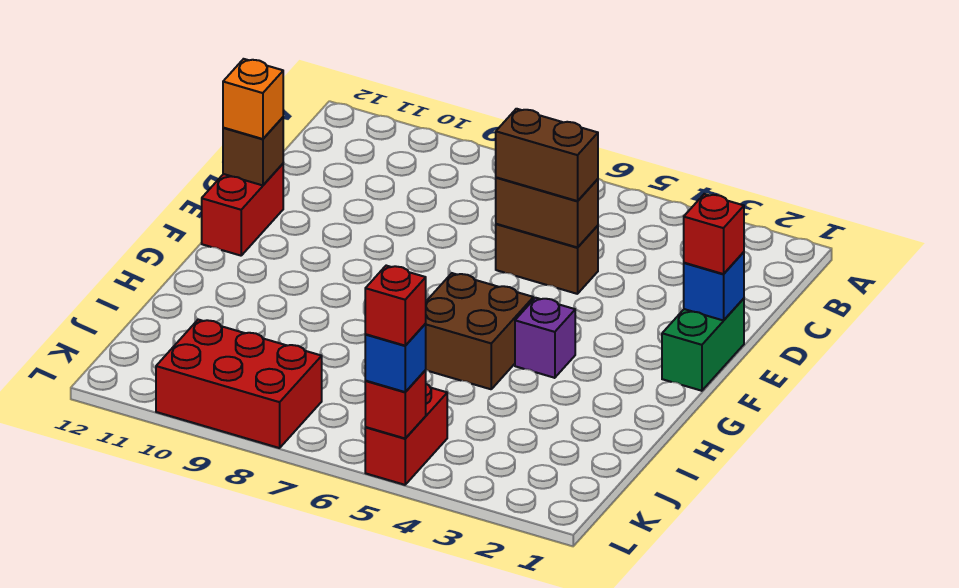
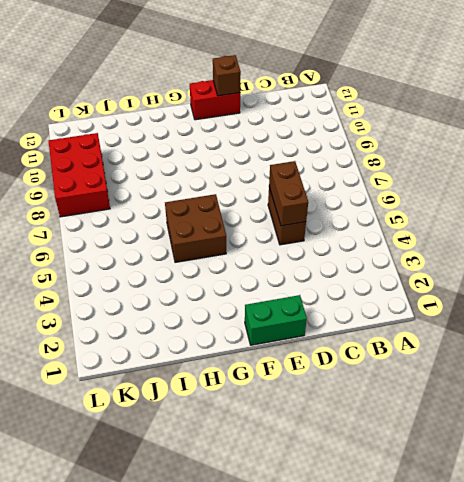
none -> purple brick G4 level 1
none -> red brick K5:L5 level 1
none -> blue brick E1 level 2

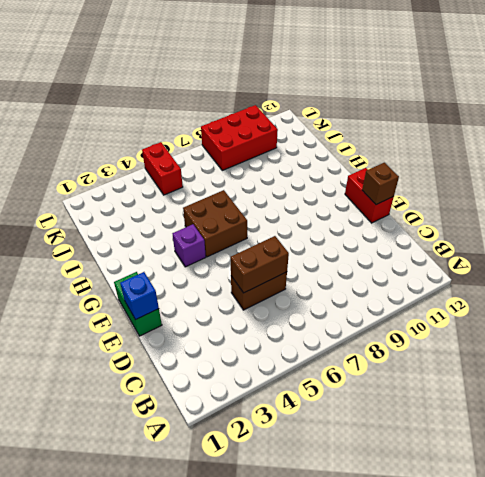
none -> red brick L5 level 2
none -> brown brick D5:D6 level 3
none -> red brick E1 level 3

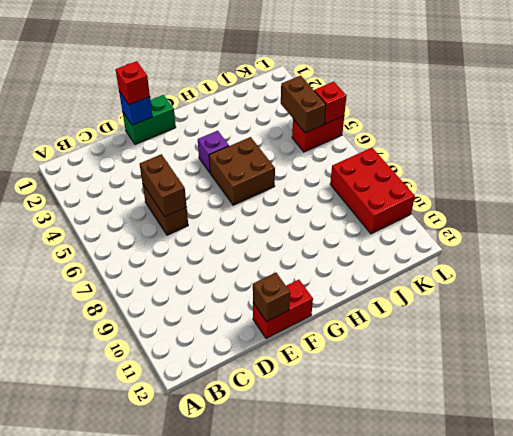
brown brick K4:K5 level 2 -> brown brick D5:D6 level 3
none -> orange brick E12 level 3
none -> blue brick L5 level 3
none -> red brick L5 level 4

